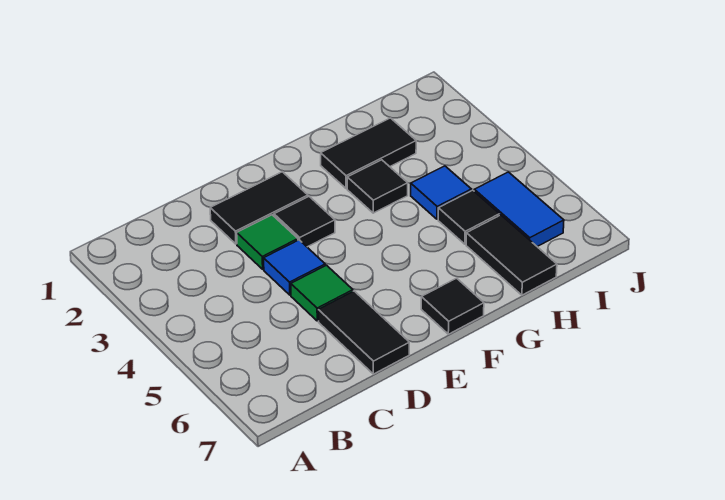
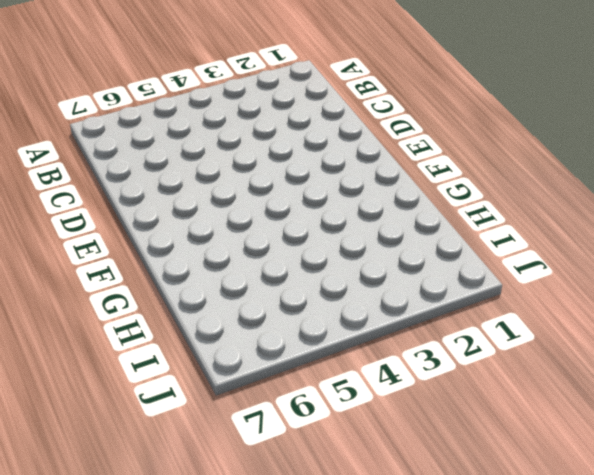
none -> black tile D2:E2 level 1
none -> green tile D3 level 1
none -> blue tile D4 level 1

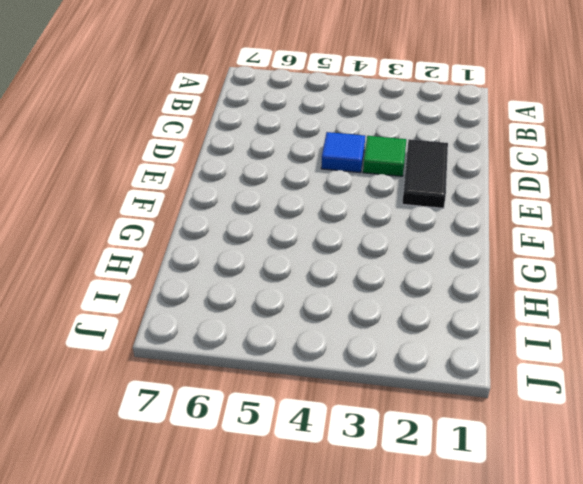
none -> green tile D5 level 1
none -> black tile D6:D7 level 1
none -> black tile E3 level 1

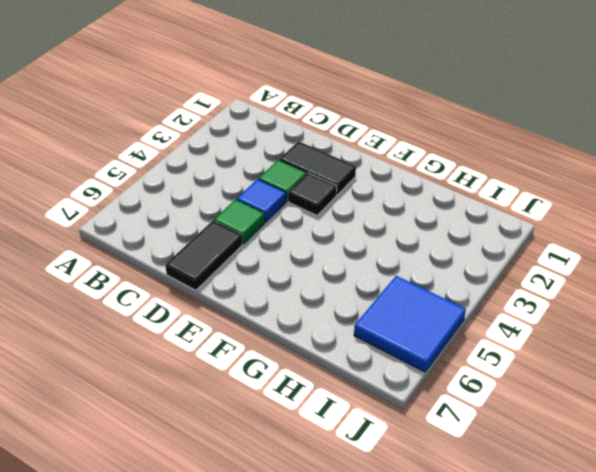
blue tile I5:J6 level 1 -> blue tile I5:I6 level 1
none -> black tile F7 level 1
none -> black tile G2:H2 level 1
none -> black tile G3 level 1

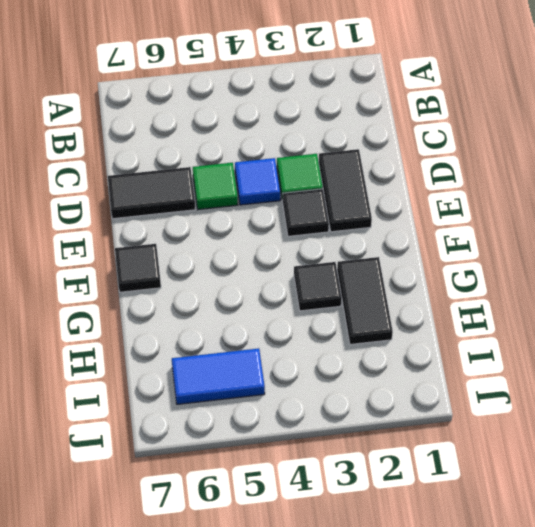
none -> blue tile H4 level 1
none -> black tile H5 level 1
none -> black tile H6:H7 level 1

